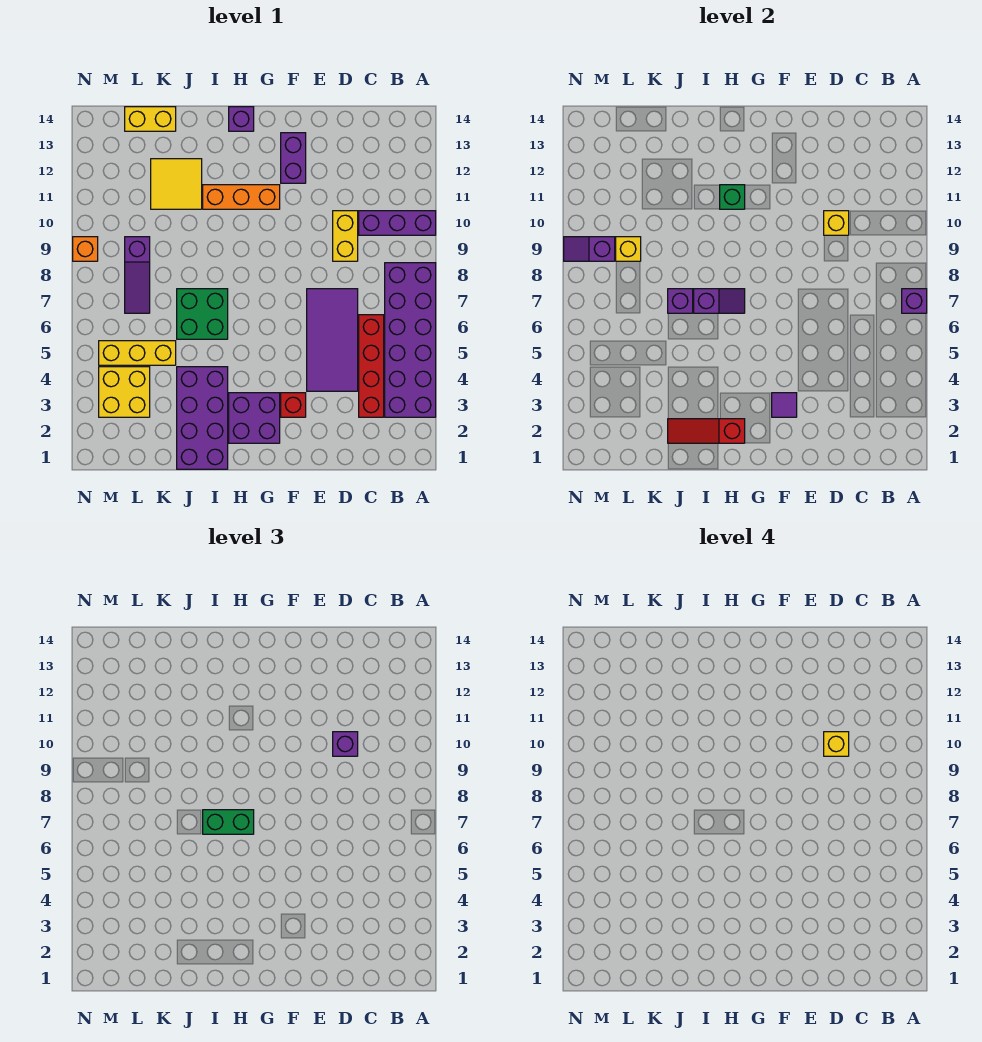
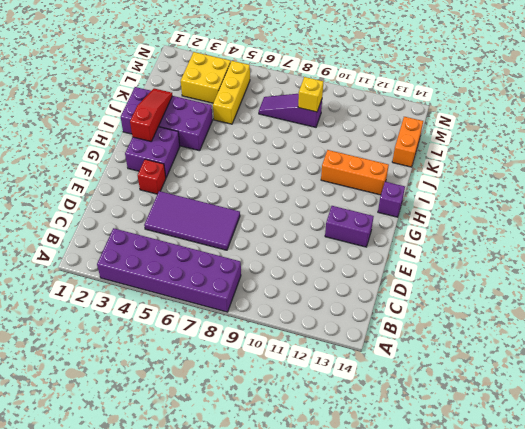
orange brick I11:I13 level 1 -> orange brick G11:I11 level 1
orange brick K14:L14 level 1 -> yellow brick K14:L14 level 1
none -> purple brick A10:C10 level 1
none -> red brick C3:C6 level 1
none -> yellow brick D9:D10 level 1
none -> green brick I6:J7 level 1

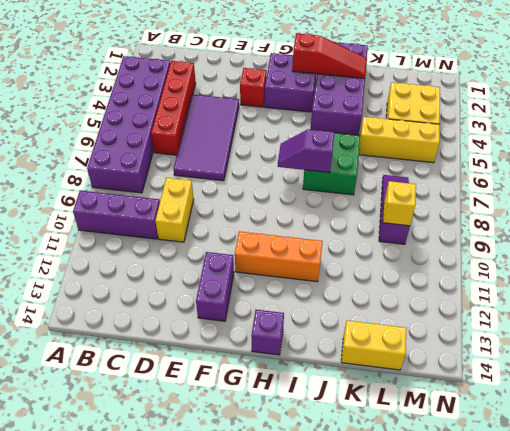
none -> yellow tile J11:K12 level 1
none -> orange brick N9 level 1
none -> purple brick A7 level 2
none -> yellow brick D10 level 2

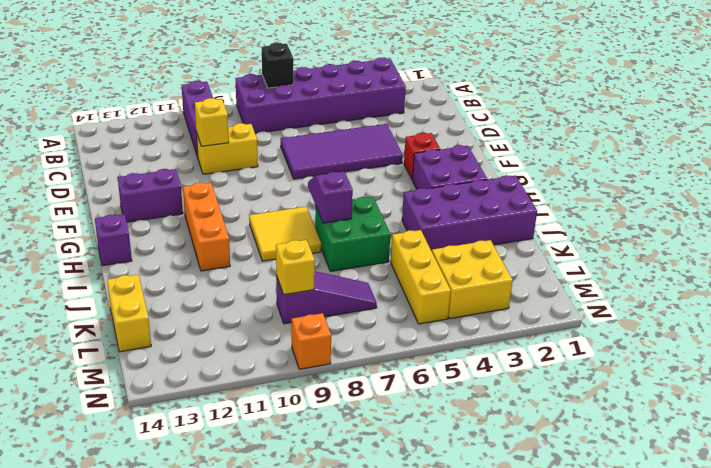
black brick A7 level 2 -> purple brick A7 level 2
yellow tile H8:I9 level 1 -> yellow tile J11:K12 level 1
none -> red brick C3:C6 level 1
none -> purple tile F3 level 2
none -> red slope H2:J2 level 2 top H
none -> green brick H11 level 2

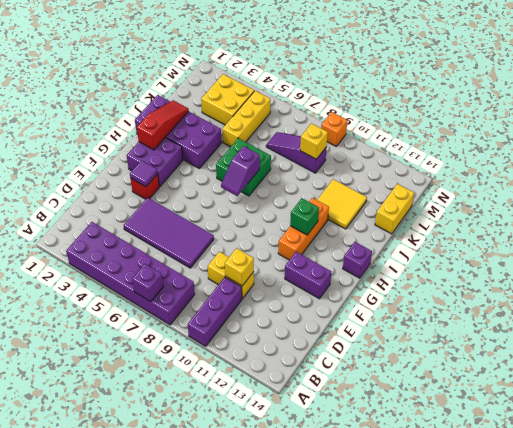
none -> red brick C3:C6 level 1
none -> purple brick J7 level 2
none -> purple slope M9:N9 level 2 top M
none -> purple brick D10 level 3

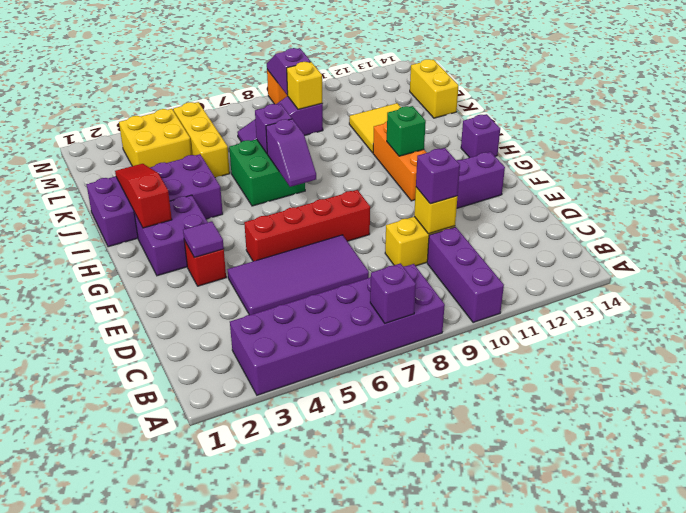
red brick F5:F8 level 1 -> red brick C3:C6 level 1
none -> green brick H7:I7 level 3
none -> yellow brick D10 level 4

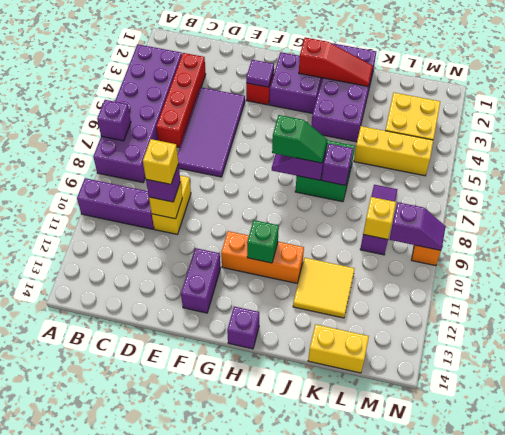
green slope H7:I7 level 3 top H -> green brick H7:I7 level 3

